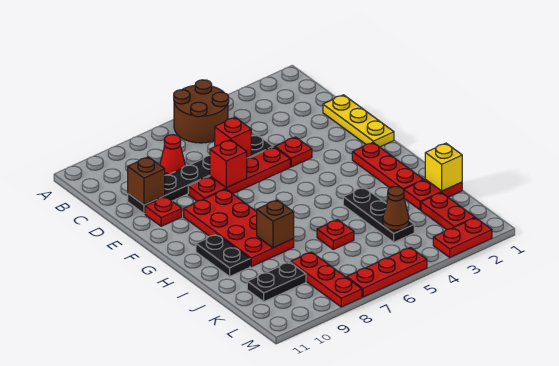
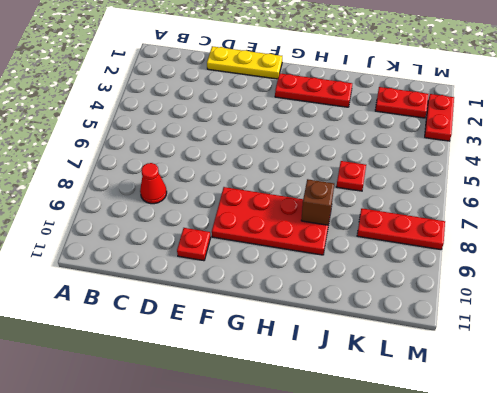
none -> brown round brick A5:B6 level 1
none -> black plate D5:D10 level 1
none -> red plate E4 level 1

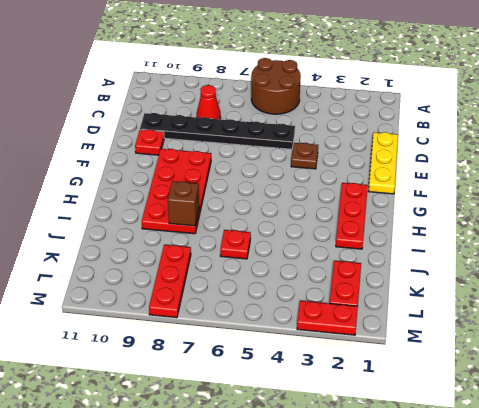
brown plate E4 level 1 -> red plate E4 level 1
none -> red plate E5:E8 level 1
none -> black plate H10:I10 level 1
none -> black plate I4:K4 level 1

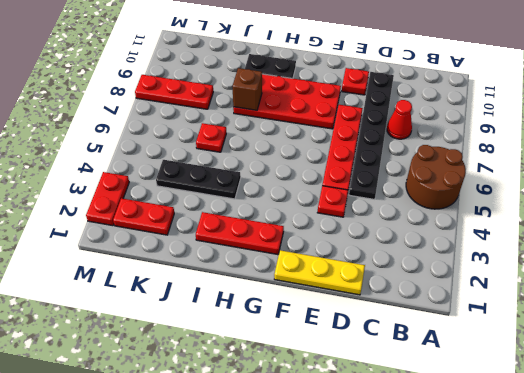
none -> red plate J1:J2 level 1
none -> black plate K9:K10 level 1
none -> red plate M5:M7 level 1

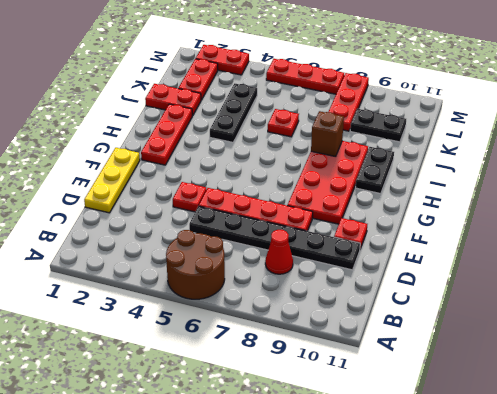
none -> red brick D6 level 2
none -> brown brick D10 level 2
none -> red brick E7 level 2

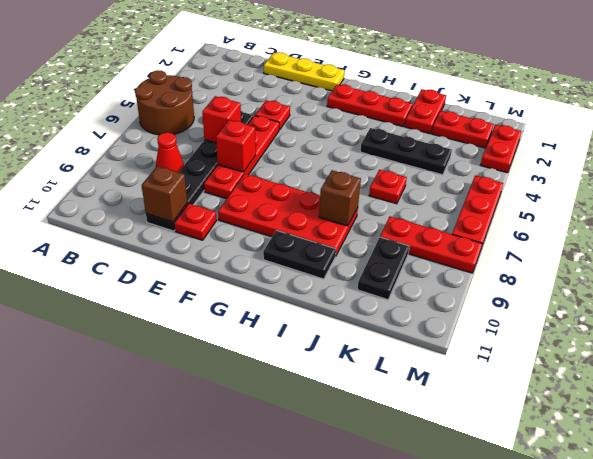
none -> yellow brick J1 level 2
none -> brown cone K4 level 2

